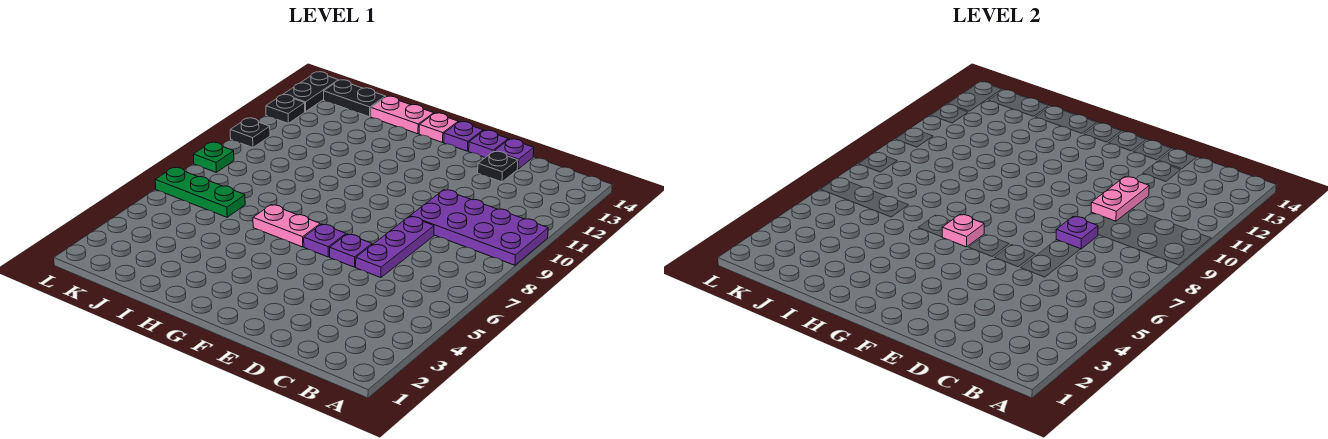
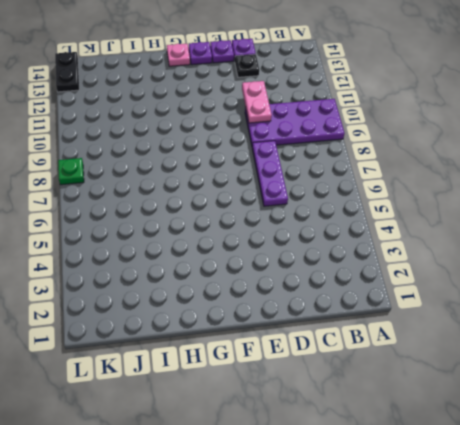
none -> purple plate E6 level 1
none -> purple plate F6 level 1
none -> pink plate G6:H6 level 1

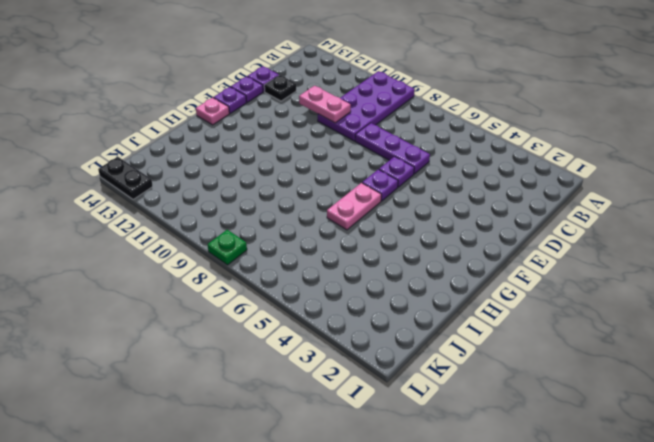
none -> pink plate H14:I14 level 1
none -> green plate J6:L6 level 1
none -> black plate J14:K14 level 1

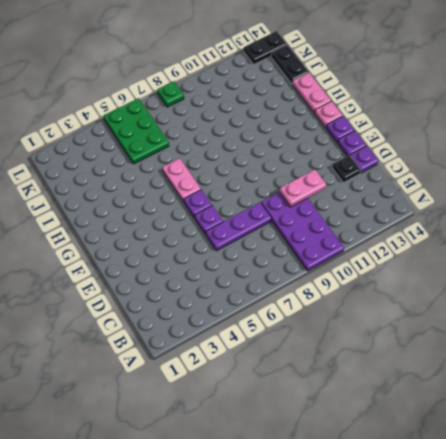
green plate J5:L6 level 1 -> green plate J6:L6 level 1
none -> black plate L10 level 1
none -> black plate L12 level 1
none -> purple plate D8 level 2

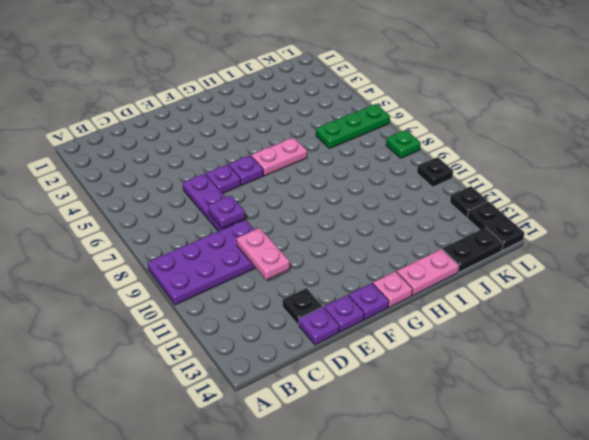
none -> pink plate G6 level 2

